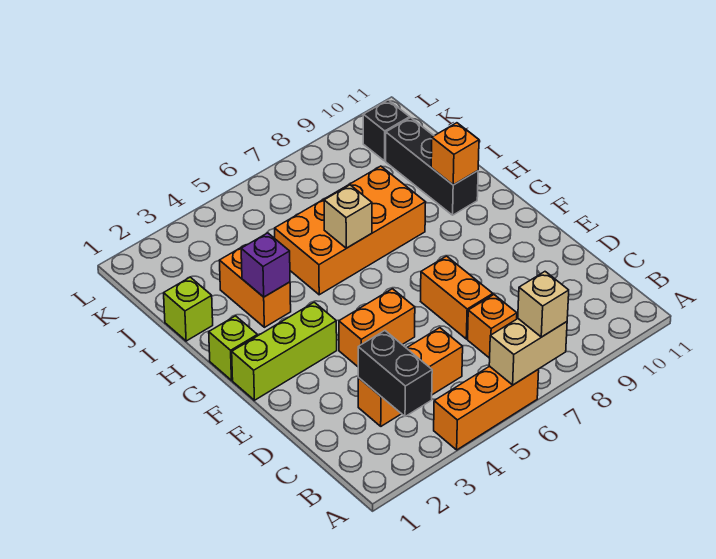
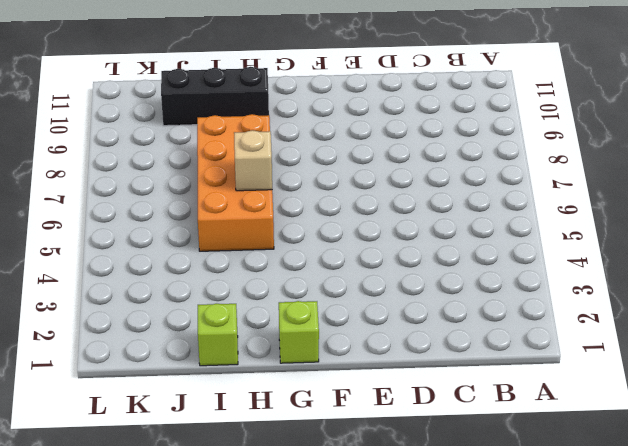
none -> orange brick A4:A6 level 1
none -> orange brick C3:C5 level 1
none -> orange brick C7 level 1

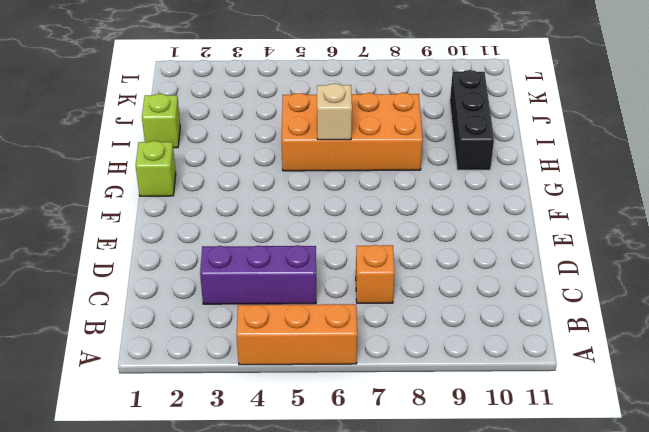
purple brick C3:C5 level 1 -> orange brick C3:C5 level 1
none -> orange brick D7:E7 level 1
none -> orange brick E4:E5 level 1
none -> lime brick F1:F3 level 1

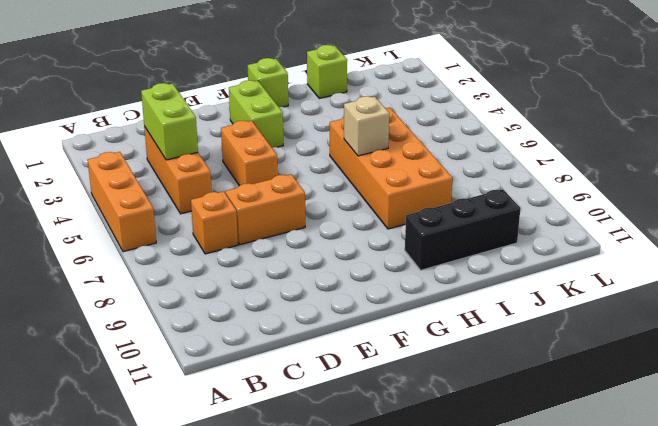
lime brick C3:C4 level 2 -> black brick B3:C3 level 2
lime brick F2:F3 level 1 -> lime brick F1:F3 level 1
none -> orange brick H3:I3 level 1
none -> black brick K10 level 1
none -> tan brick A6:A7 level 2

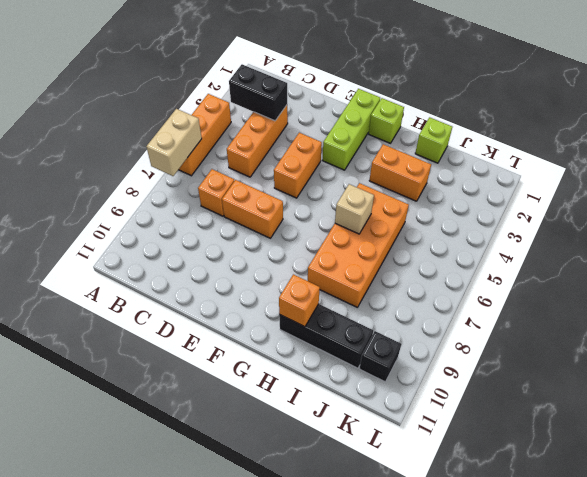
none -> purple brick H3 level 2
none -> tan brick A7 level 3

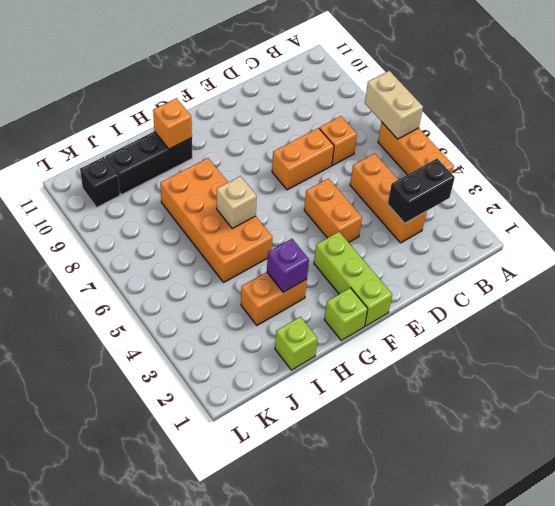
none -> tan brick A7 level 3

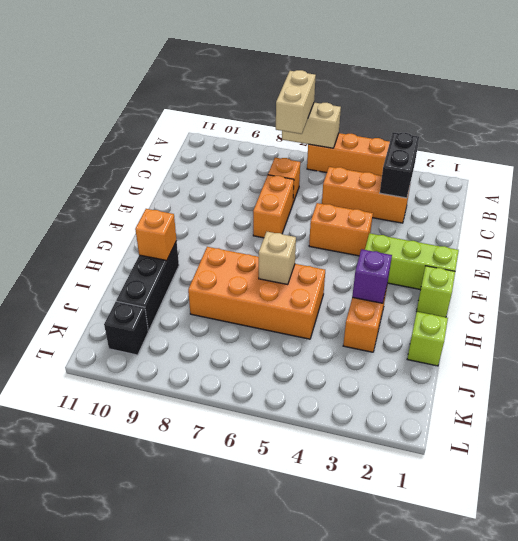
tan brick A7:B7 level 3 -> tan brick A7 level 3

